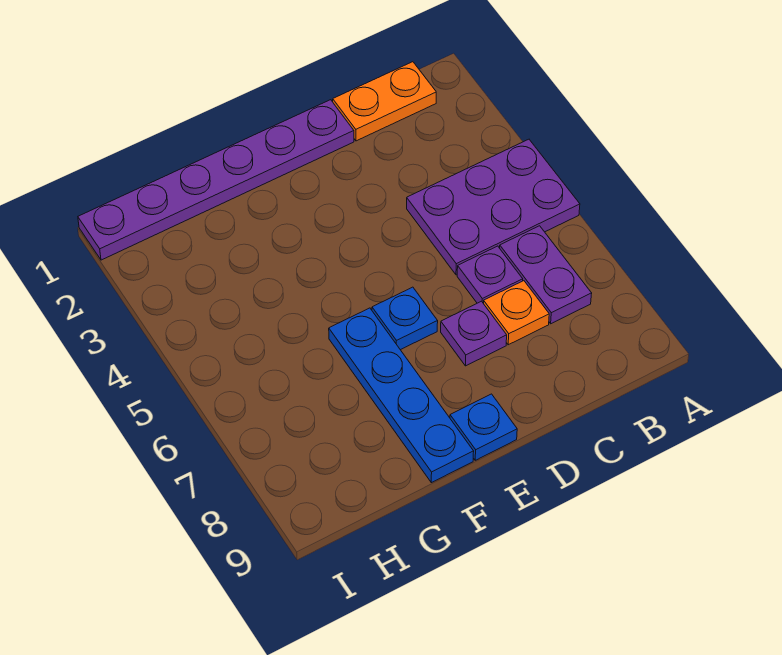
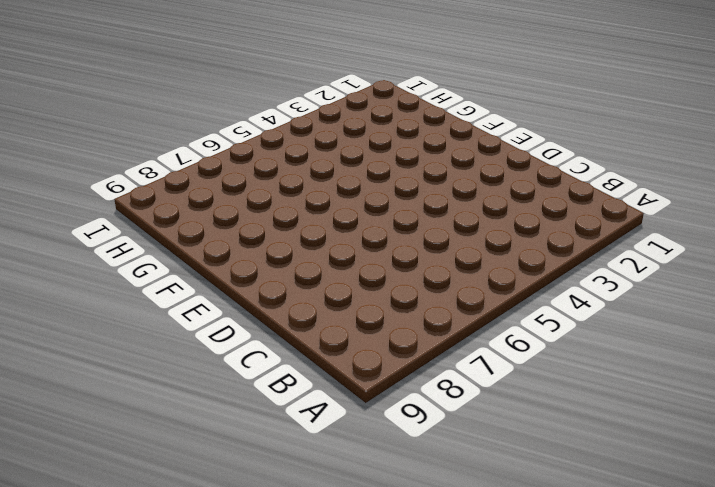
none -> purple plate A4:C5 level 1
none -> orange plate B1:C1 level 1

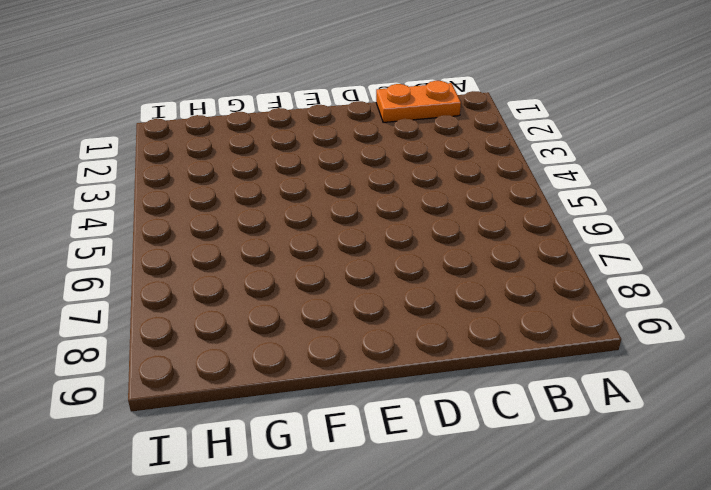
none -> purple plate A4:C5 level 1
none -> purple plate B6:B7 level 1

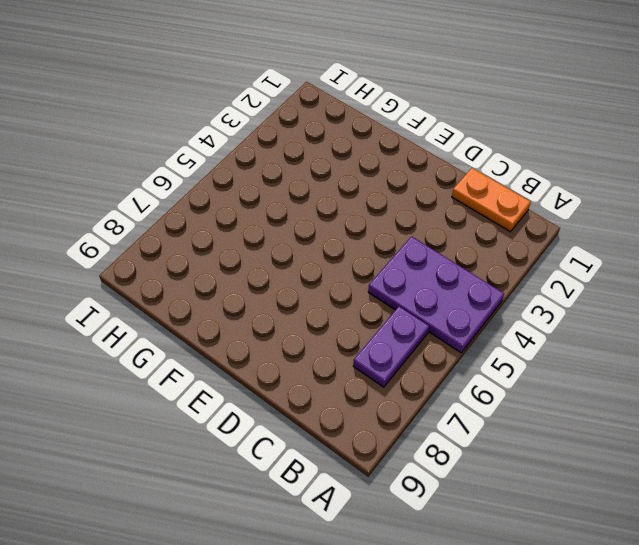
none -> purple plate C6 level 1
none -> orange plate C7 level 1

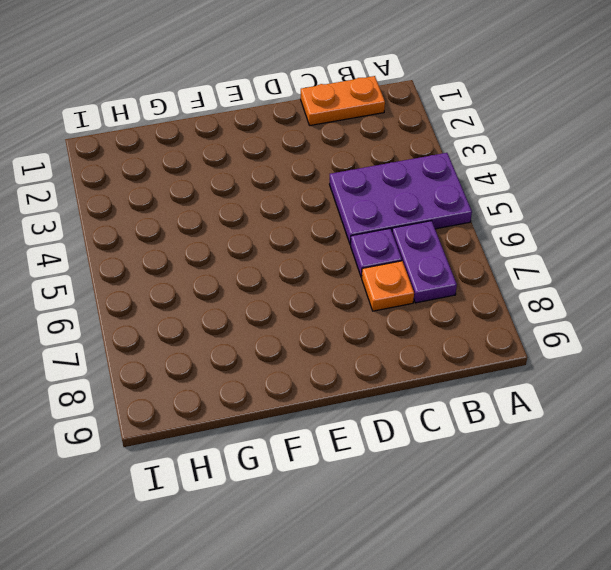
none -> purple plate D1:I1 level 1
none -> purple plate D7 level 1

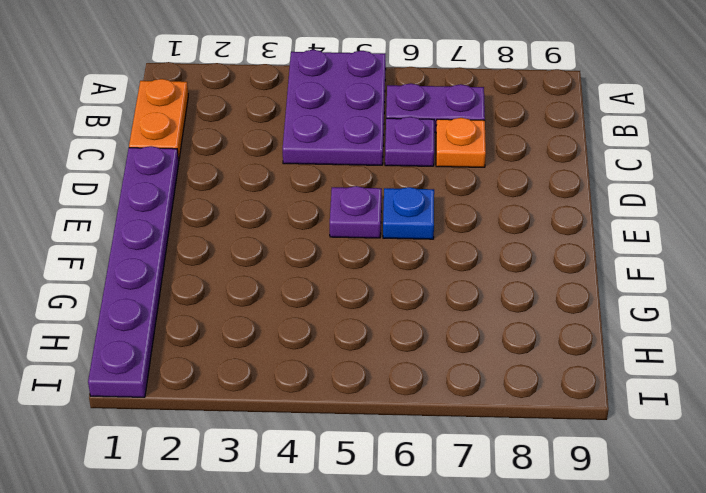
purple plate E5 level 1 -> purple plate D7 level 1
none -> blue plate E9 level 1
none -> blue plate F6:F9 level 1

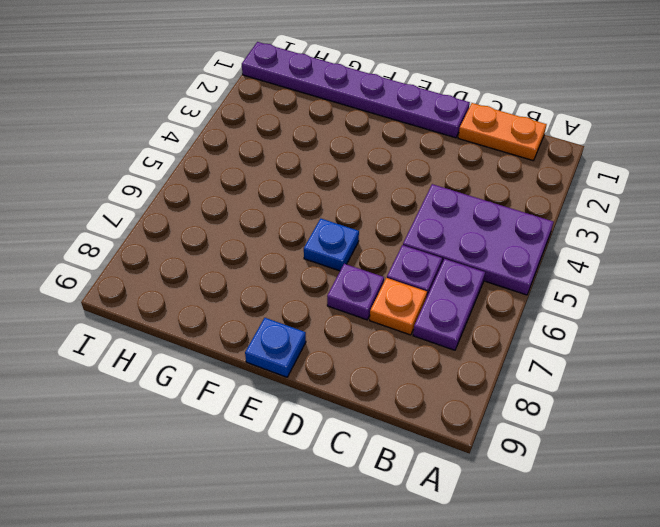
none -> blue plate F6:F9 level 1

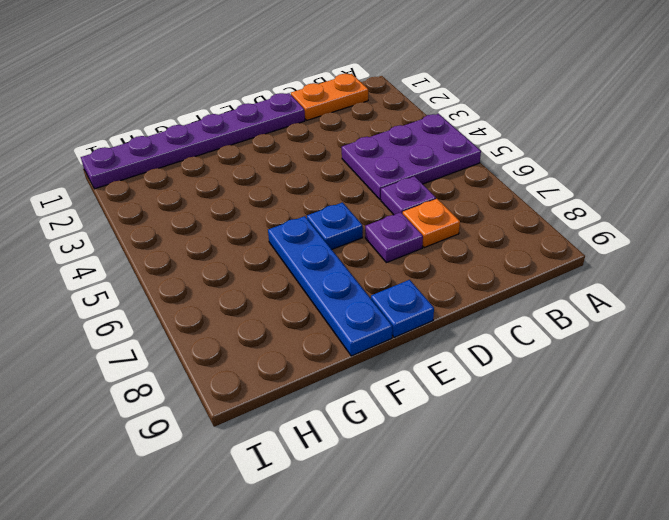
none -> purple plate B6:B7 level 1

